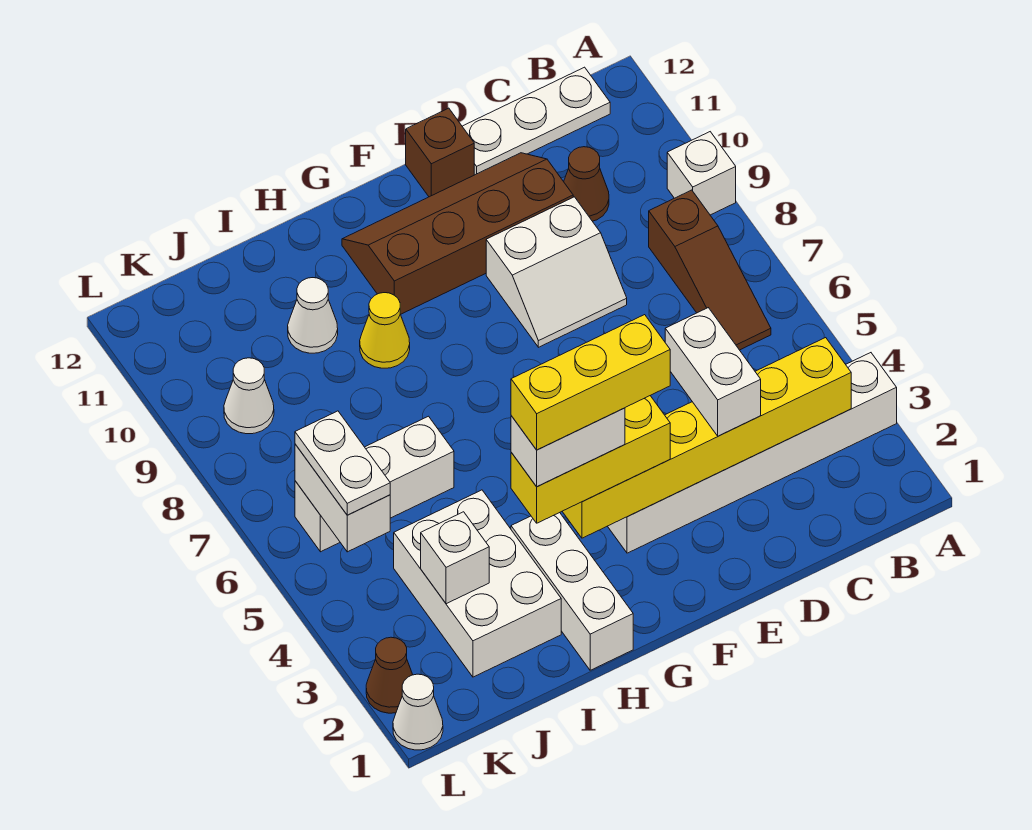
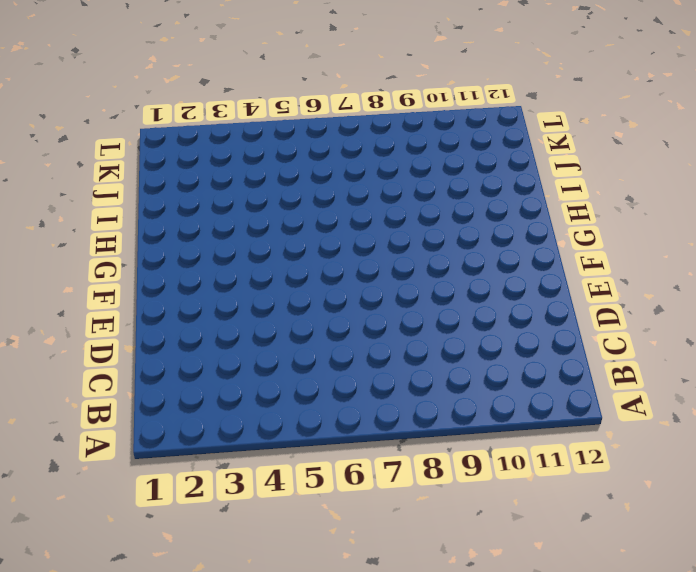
none -> white brick A3:F3 level 1
none -> white brick A9 level 1
none -> brown slope B6:B8 level 1 top 8

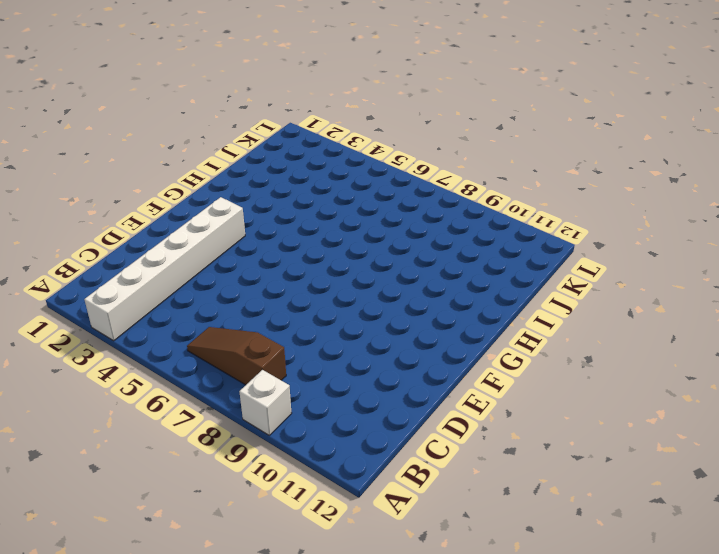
none -> white plate B12:D12 level 1
none -> brown cone C10 level 1
none -> white slope D8:E9 level 1 top 9

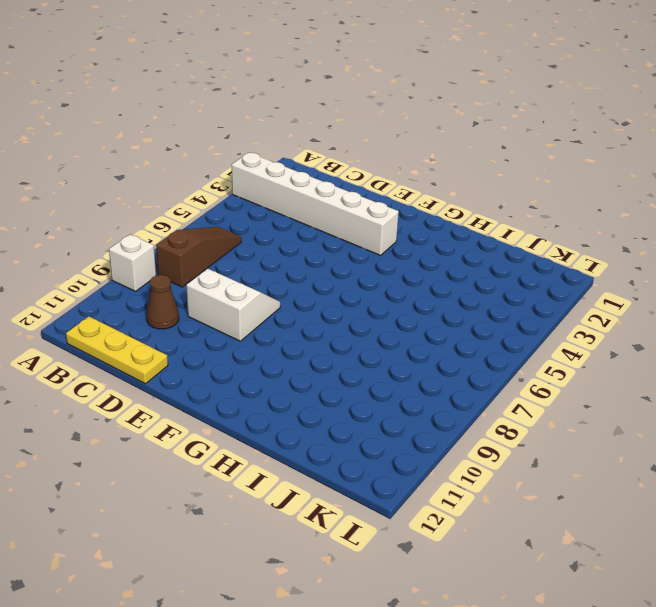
yellow plate B12:D12 level 1 -> white plate B12:D12 level 1
none -> brown slope D10:G11 level 1 top 10
none -> brown brick E12 level 1
none -> white brick H1:H3 level 1

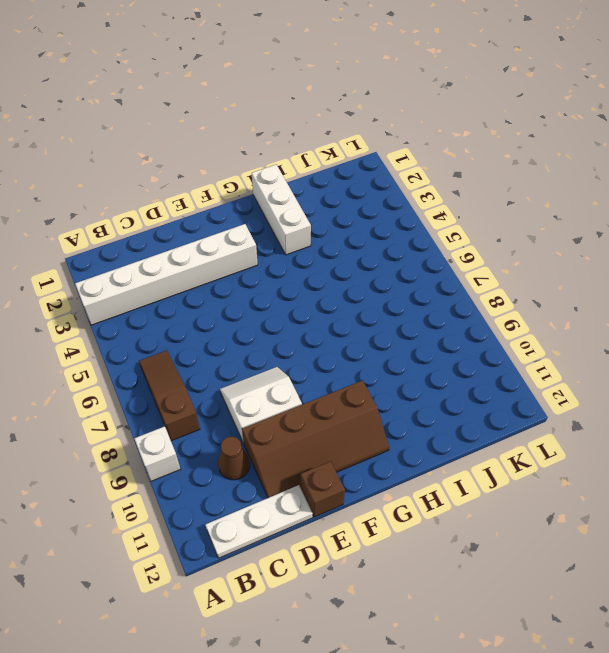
none -> yellow cone H9 level 1
none -> white brick I2:J4 level 1
none -> white brick I6:K6 level 1

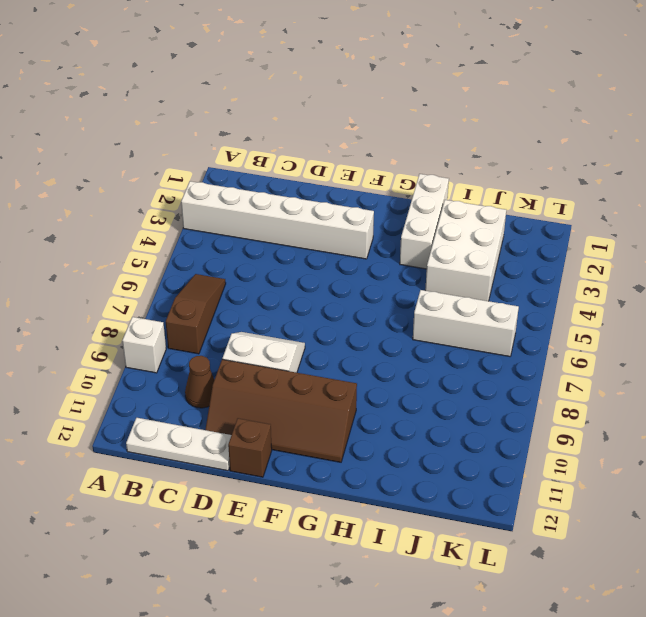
none -> yellow cone H9 level 1
none -> white cone I10 level 1
none -> white cone K9 level 1

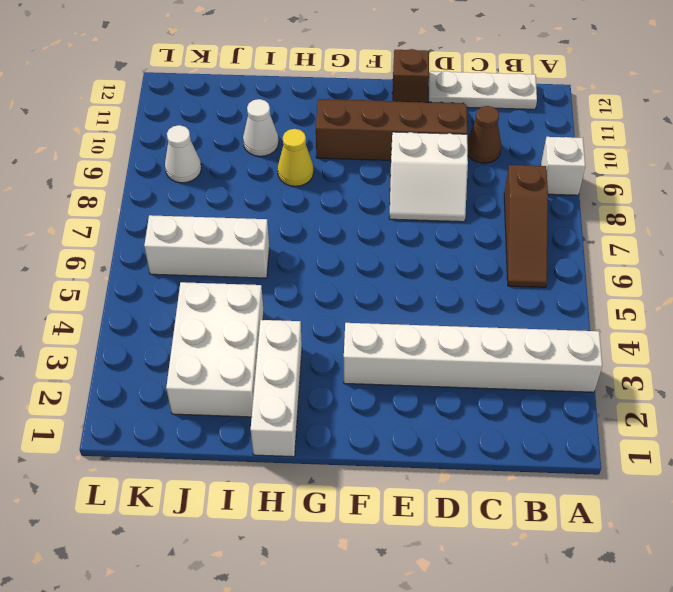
none -> white cone L1 level 1
none -> brown cone L2 level 1
none -> yellow brick B3:G3 level 2

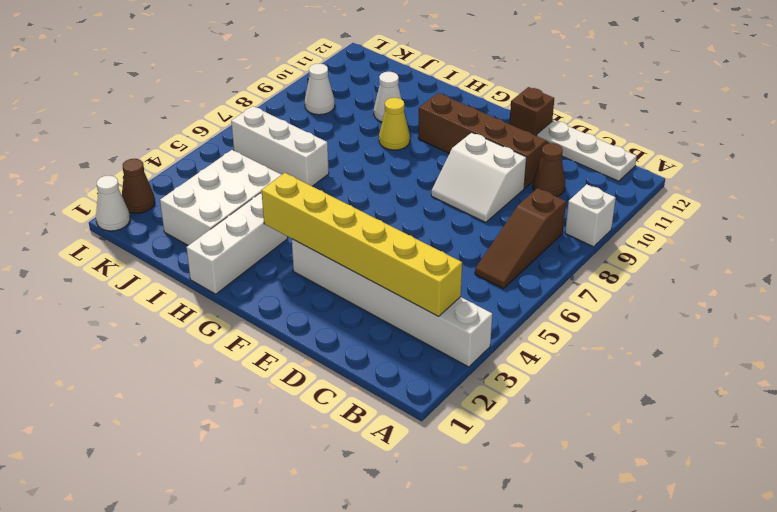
none -> white brick J3 level 2
none -> white brick K5:K6 level 2
none -> white brick D3:D4 level 3

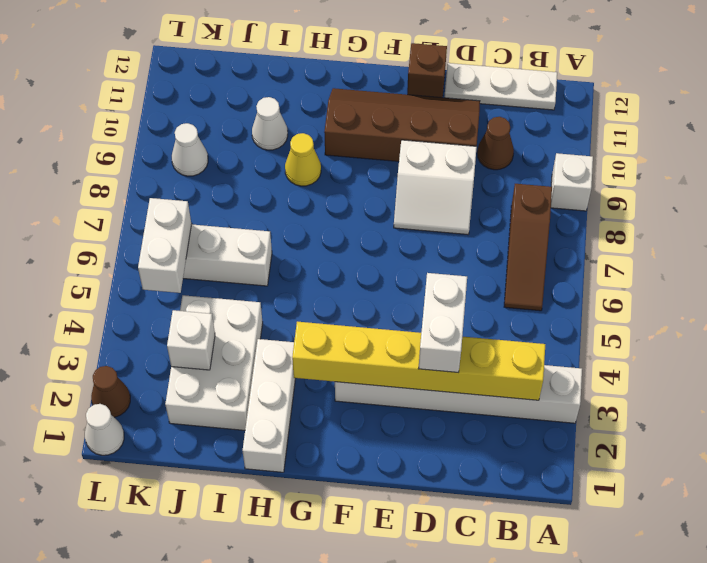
none -> yellow brick F3:H3 level 3
none -> white plate K5:K6 level 3
none -> white brick G3:H3 level 4

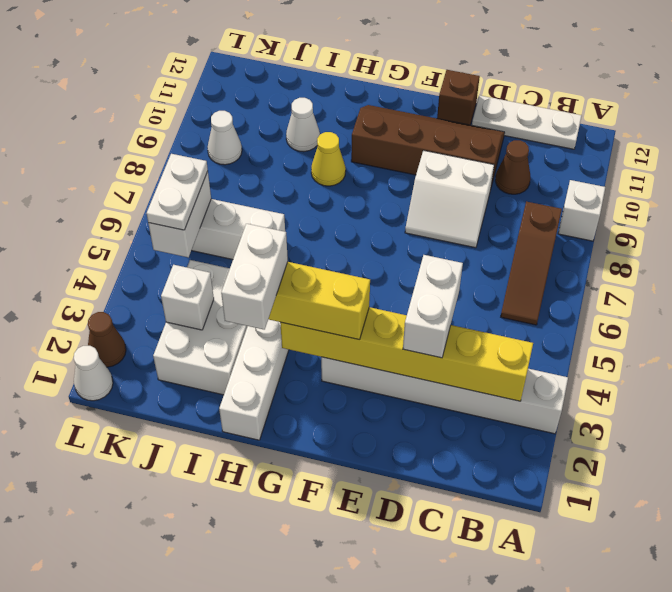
white brick H2:H3 level 4 -> white brick G3:H3 level 4
none -> yellow brick F3:H3 level 5

